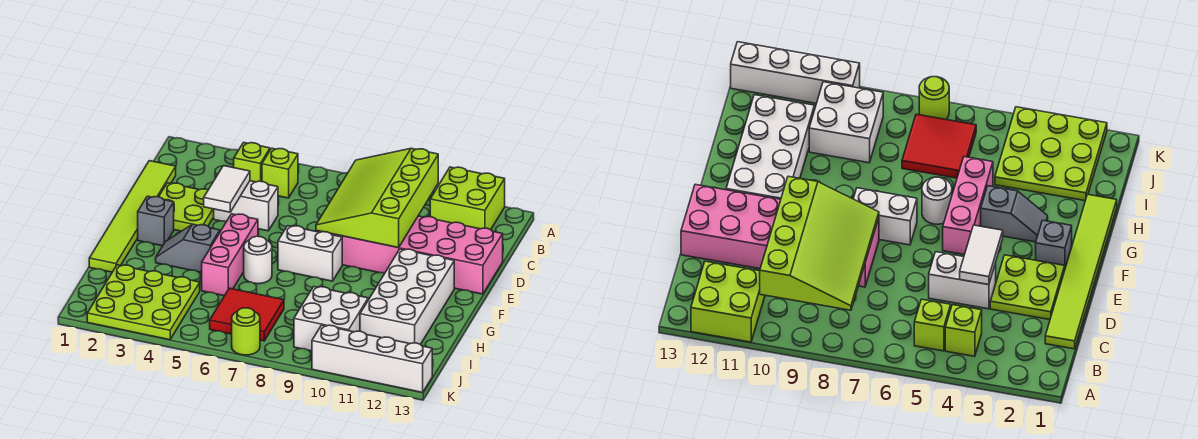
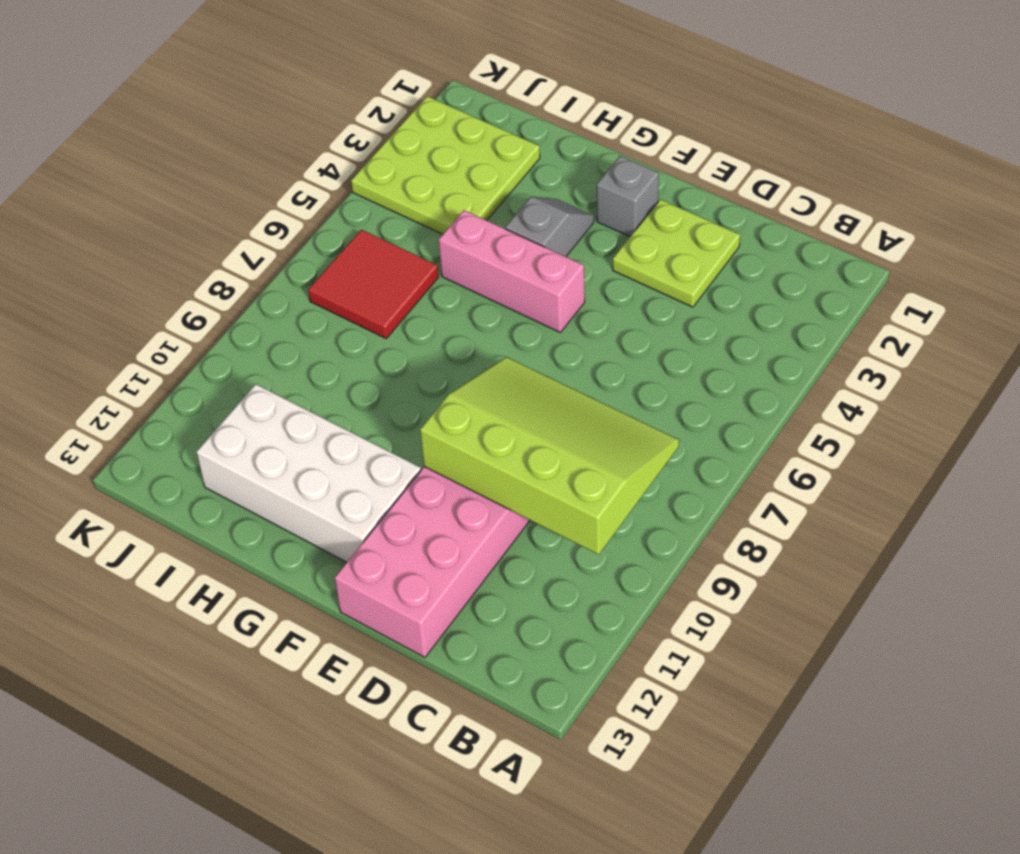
none -> lime brick A11:B12 level 1
none -> lime brick B4 level 1
none -> lime brick B5 level 1

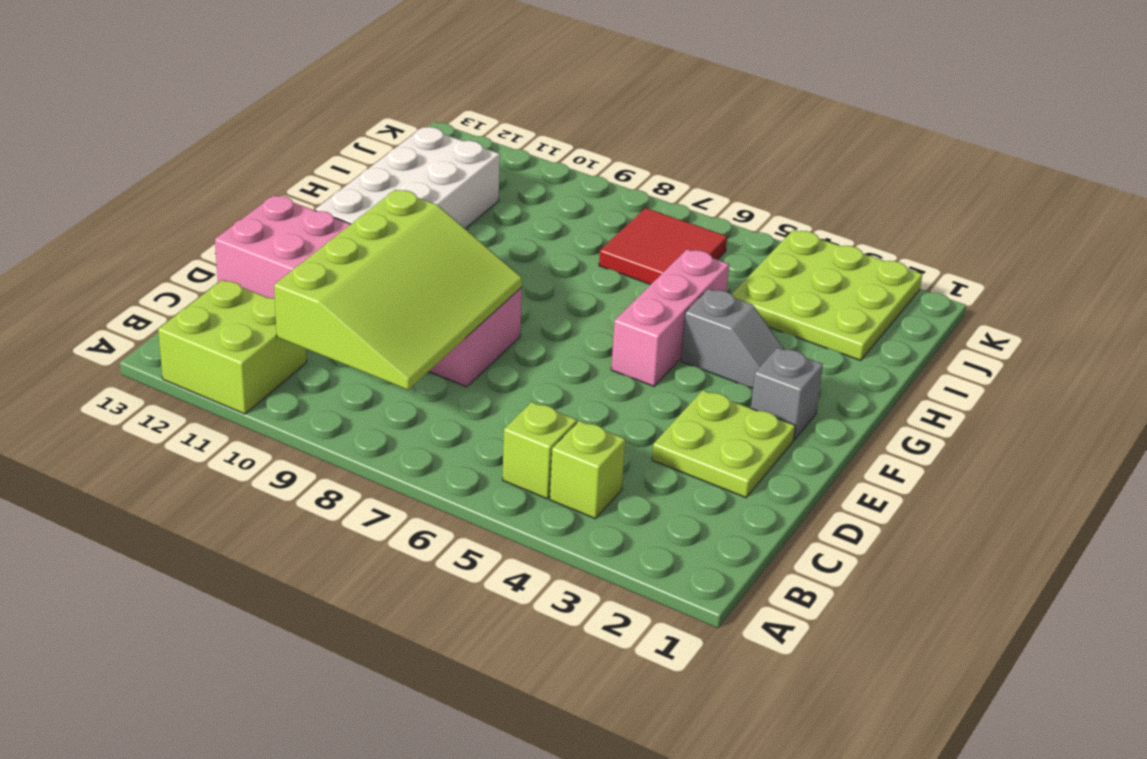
none -> lime tile C1:H1 level 1
none -> white brick D4:D5 level 1
none -> white brick F7:F8 level 1

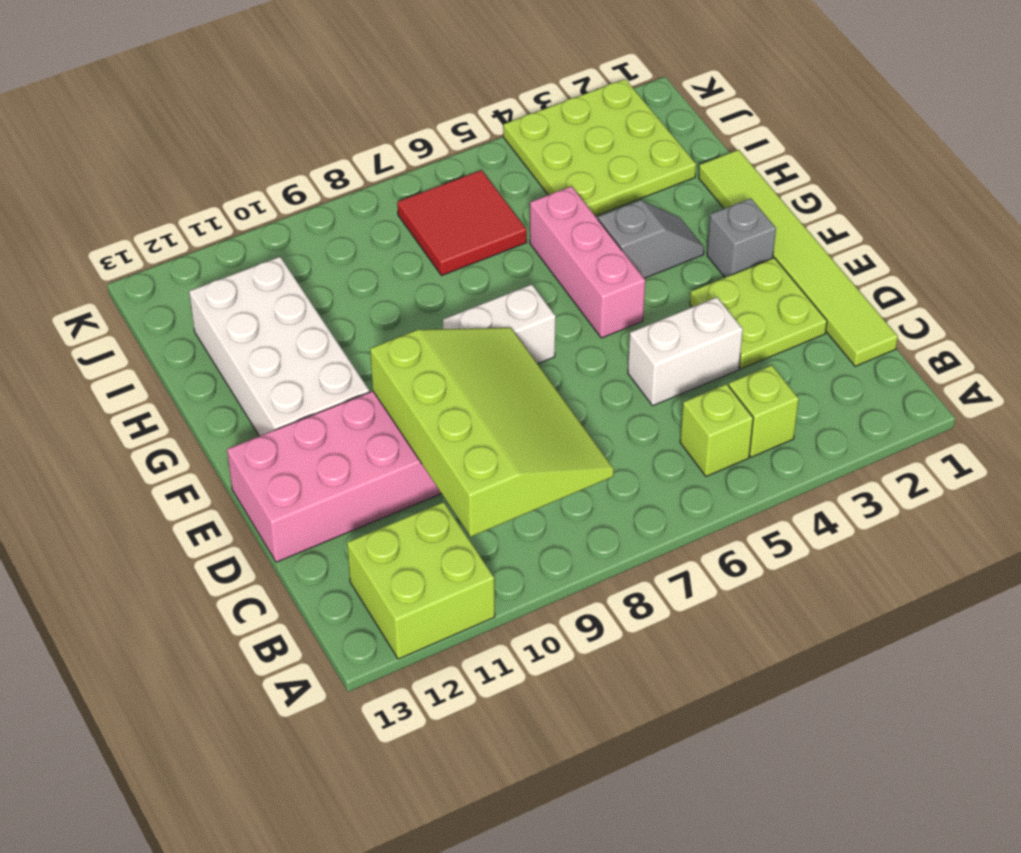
none -> white round brick G6 level 1
none -> white brick I9:J10 level 1
none -> lime round brick K7 level 1

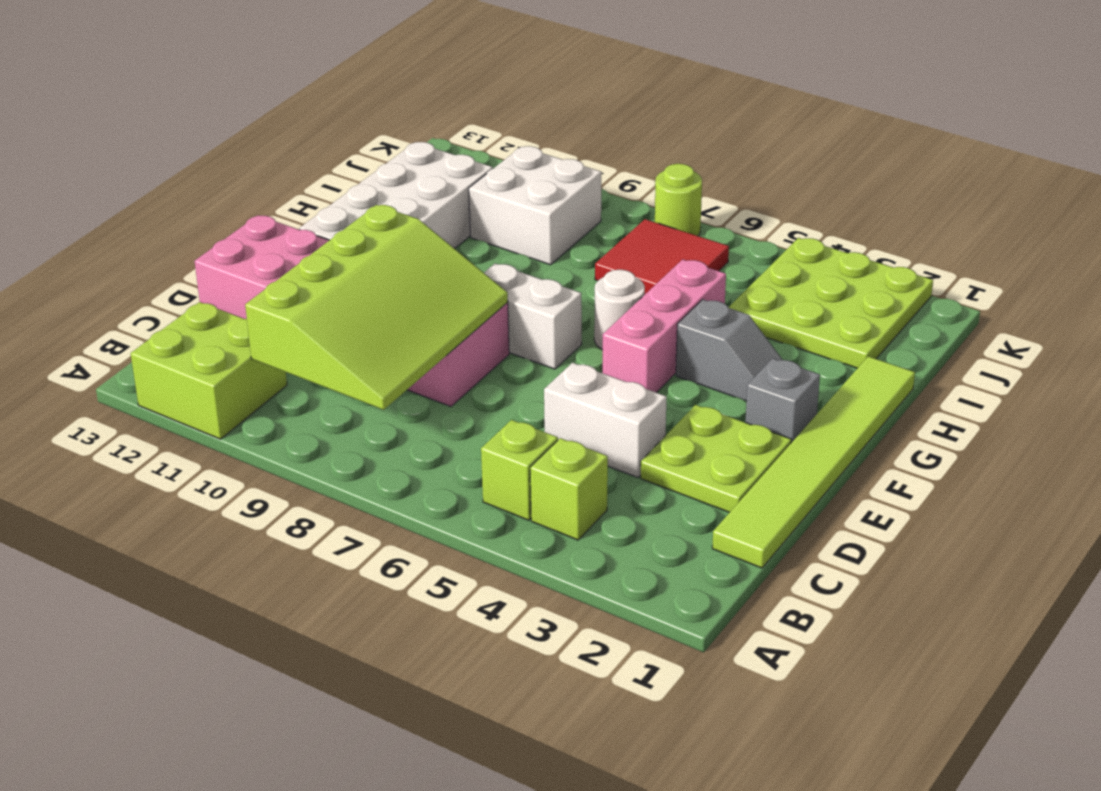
none -> white brick K10:K13 level 1
none -> white tile D4:E4 level 2

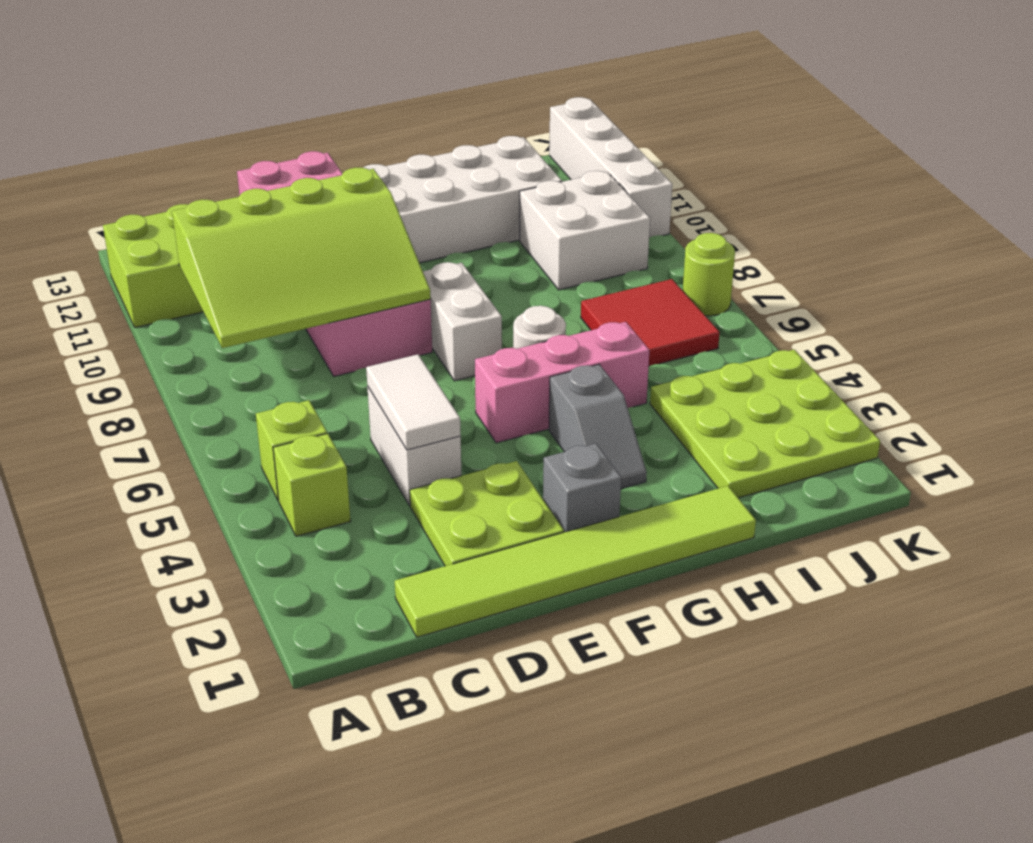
white tile D4:D5 level 2 -> white tile D4:E4 level 2

